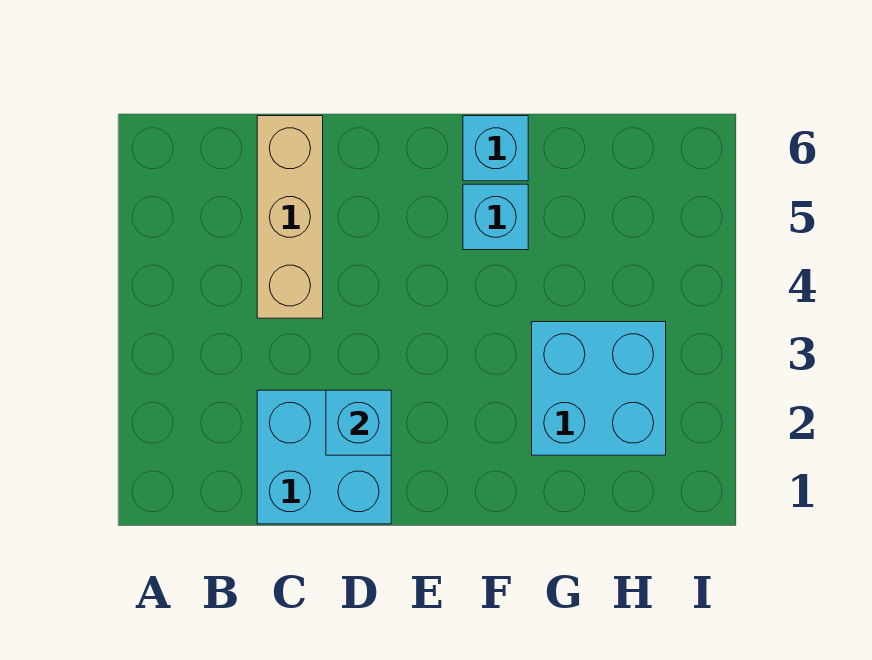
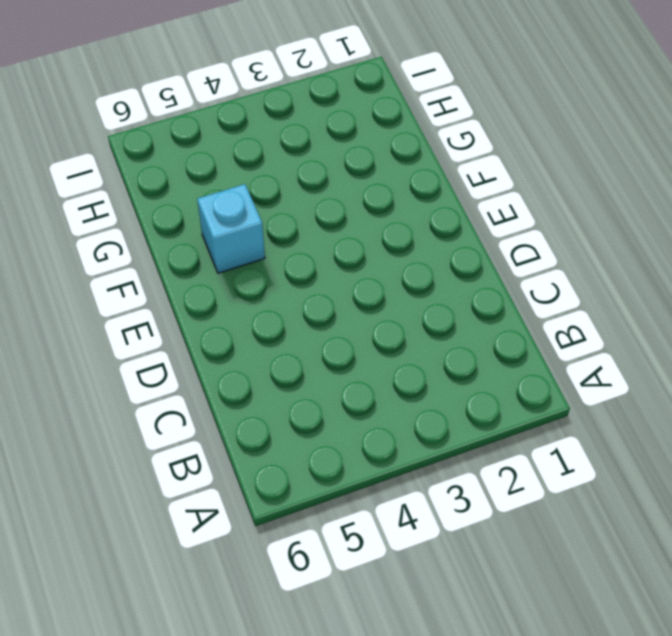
none -> cyan brick C1:D2 level 1
none -> tan brick C4:C6 level 1

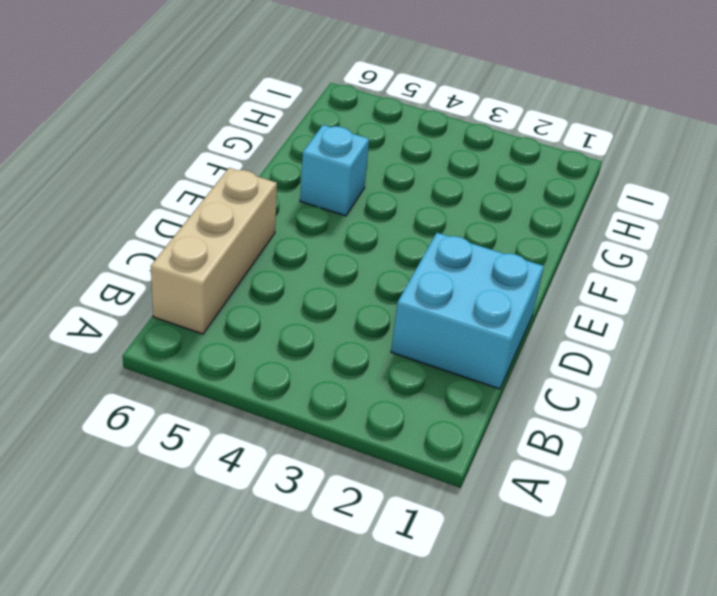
tan brick B6:D6 level 1 -> tan brick C4:C6 level 1
none -> cyan brick F6 level 1
none -> cyan brick G2:H3 level 1

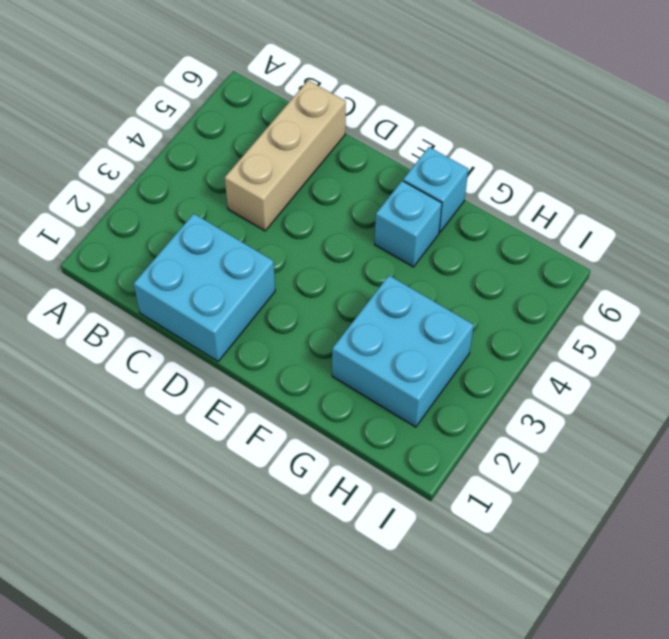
none -> cyan brick D2 level 2

